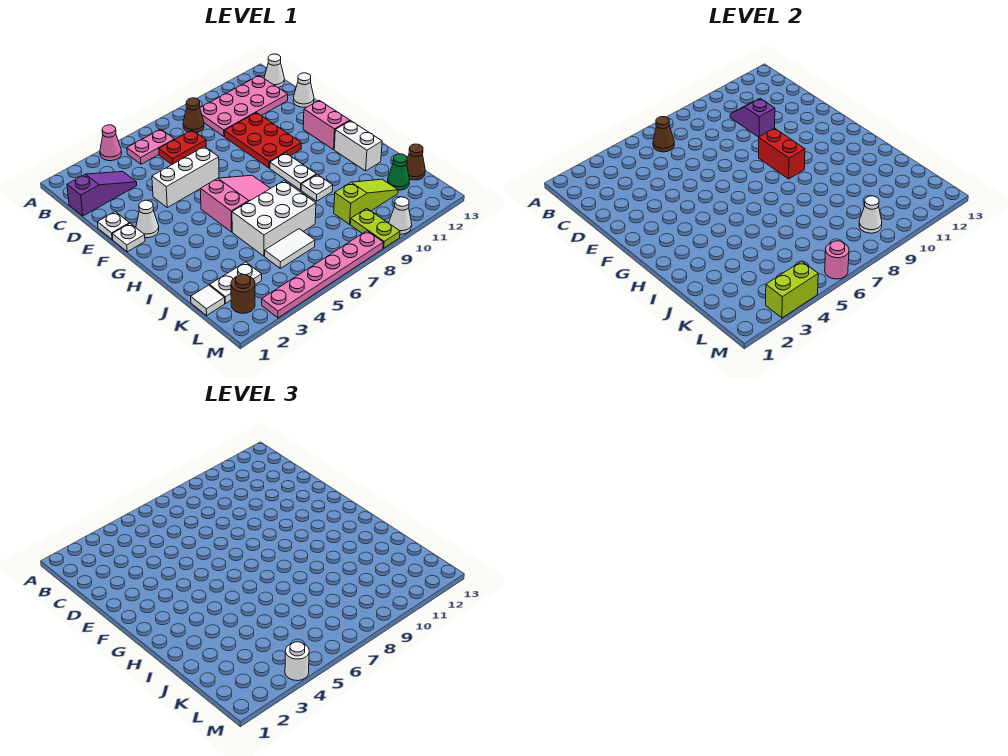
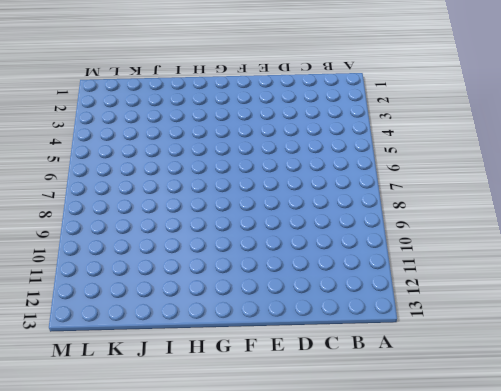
none -> pink cone A4 level 1
none -> pink plate B5:B6 level 1
none -> brown cone B8 level 1
none -> pink plate B9:C12 level 1

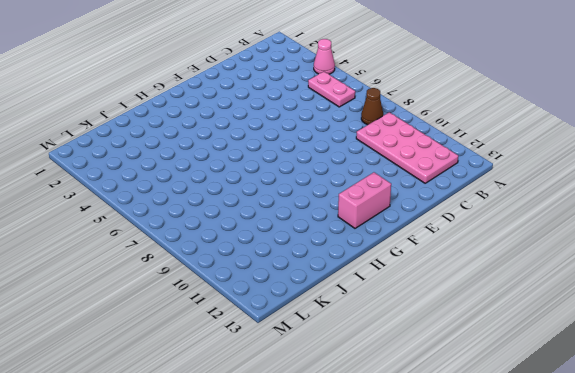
none -> white cone B13 level 1
none -> purple slope C1:C3 level 1 top 1
none -> red plate C6:C7 level 1
none -> red plate D9:F10 level 1

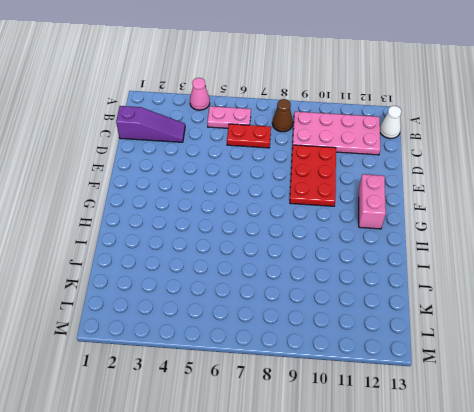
none -> white cone D13 level 1
none -> white plate E1 level 1
none -> white brick E4:E6 level 1
none -> white plate F1 level 1

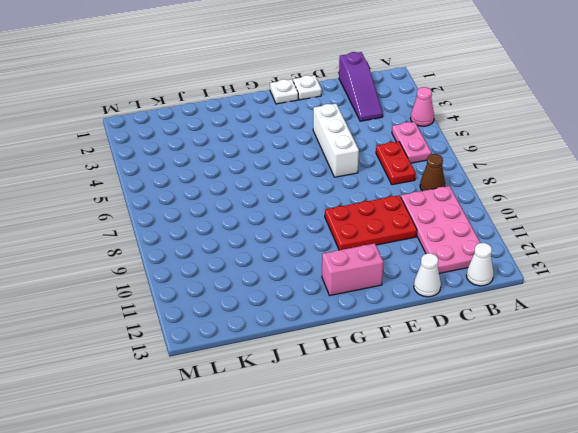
none -> white cone F2 level 1
none -> pink slope G5:H7 level 1 top 5
none -> white plate G9:H9 level 1
none -> white brick H12:I12 level 1

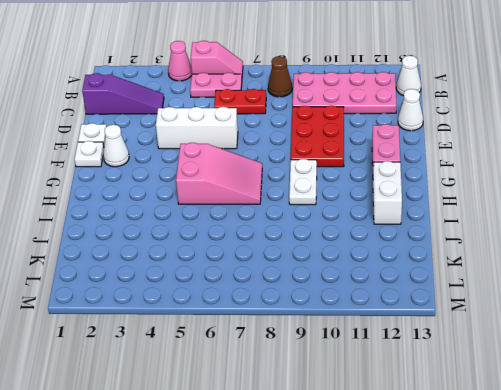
pink slope A5:A6 level 1 top 5 -> none
none -> white brick I5:J7 level 1
none -> white plate I9 level 1
none -> white tile K1 level 1
none -> white plate K2:K3 level 1

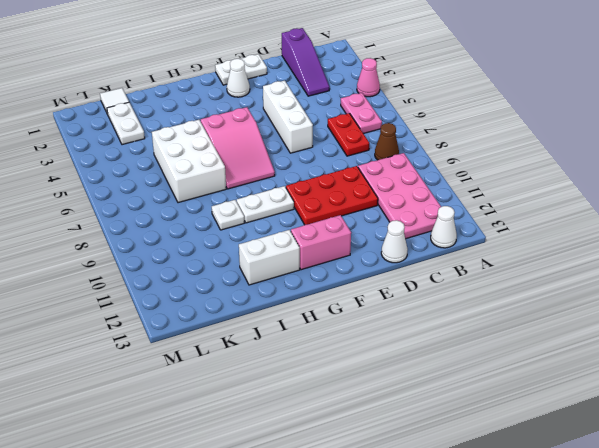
none -> white tile K5:K6 level 1
none -> lime slope K9:K11 level 1 top 9
none -> green cone K12 level 1
none -> brown cone K13 level 1

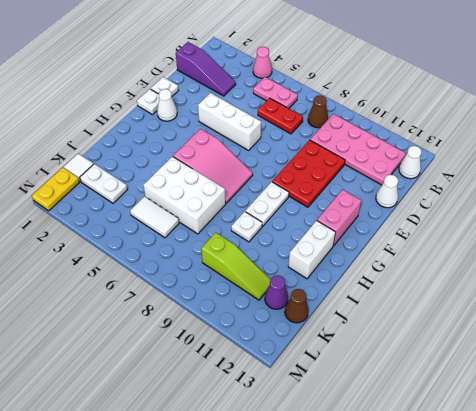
purple cone K12 level 1 -> green cone K12 level 1
yellow plate L1:M1 level 1 -> none
none -> brown round brick L2 level 1
none -> lime plate L9:M9 level 1
none -> pink plate M3:M8 level 1
none -> white cone M10 level 1

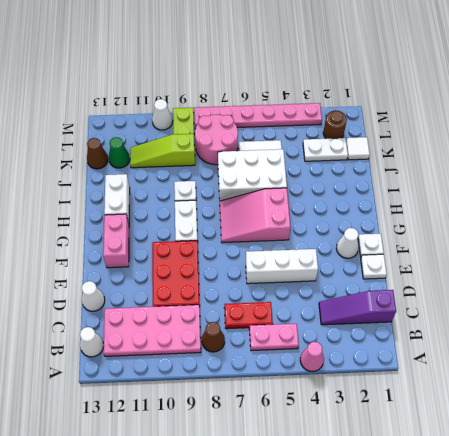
pink round brick K7:L8 level 1 -> none
none -> brown cone B6 level 2
none -> purple slope C10:D10 level 2 top D
none -> red brick F9:G9 level 2
none -> white cone L9 level 2

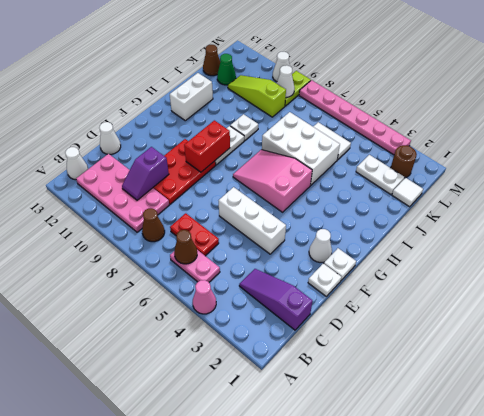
none -> pink brick F12:G12 level 1
none -> lime brick M3:M4 level 2
none -> pink round brick M6 level 2
none -> white round brick M4 level 3

